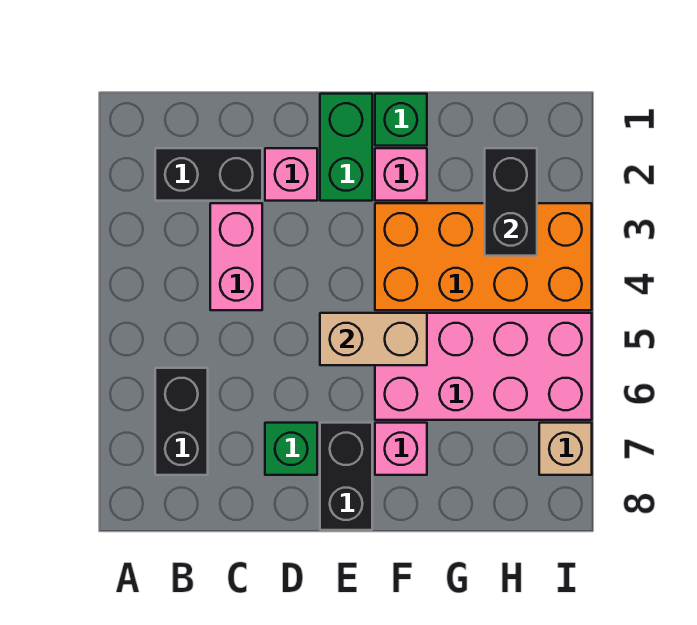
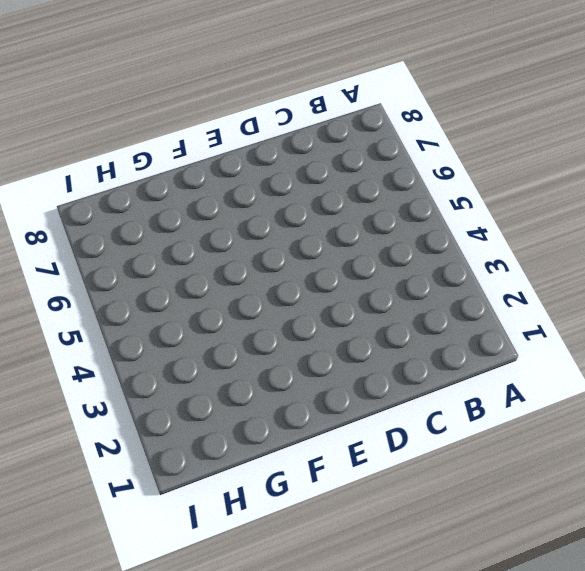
none -> black brick B2:C2 level 1
none -> black brick B6:B7 level 1
none -> pink brick C3:C4 level 1

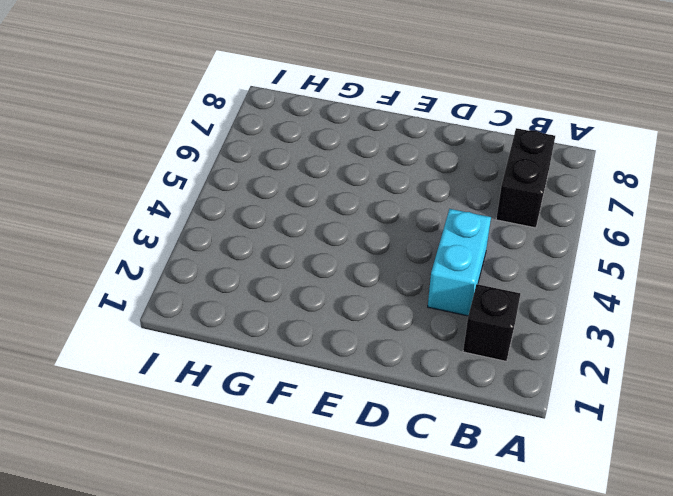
black brick B2 level 1 -> black brick B2:C2 level 1
cyan brick C3:C4 level 1 -> pink brick C3:C4 level 1
none -> pink brick D2 level 1
none -> green brick D7 level 1
none -> green brick E1:E2 level 1

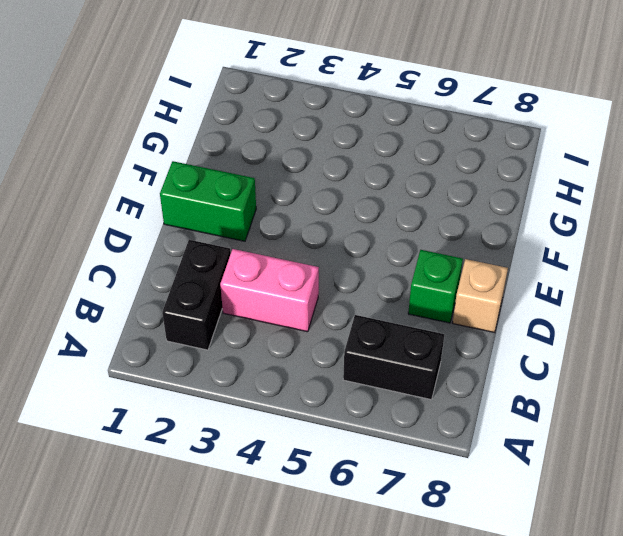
tan brick D8 level 1 -> tan brick I7 level 1
none -> pink brick D2 level 1
none -> black brick E7:E8 level 1
none -> green brick F1 level 1

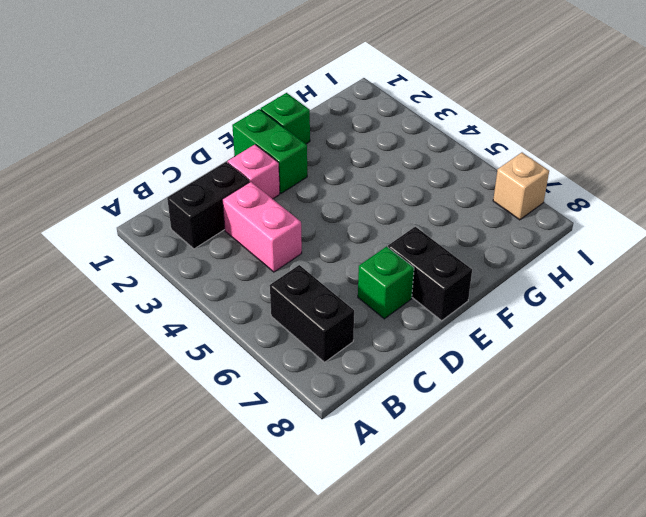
none -> pink brick F2 level 1
none -> orange brick F3:I4 level 1
none -> pink brick F5:I6 level 1

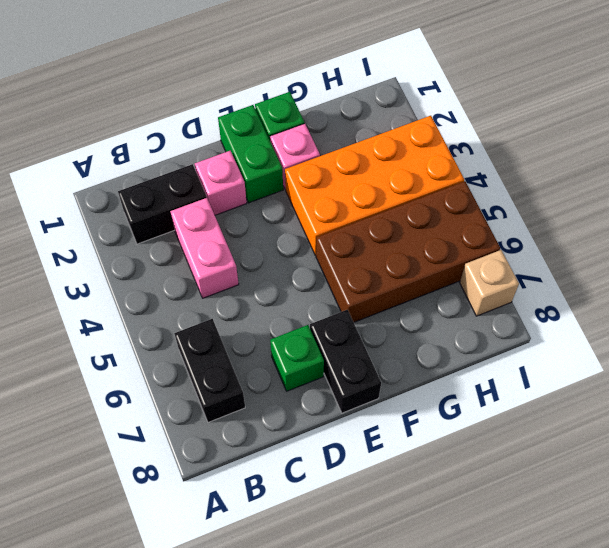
brown brick F5:I6 level 1 -> pink brick F5:I6 level 1
none -> pink brick F7 level 1
none -> tan brick E5:F5 level 2
none -> black brick H2:H3 level 2

